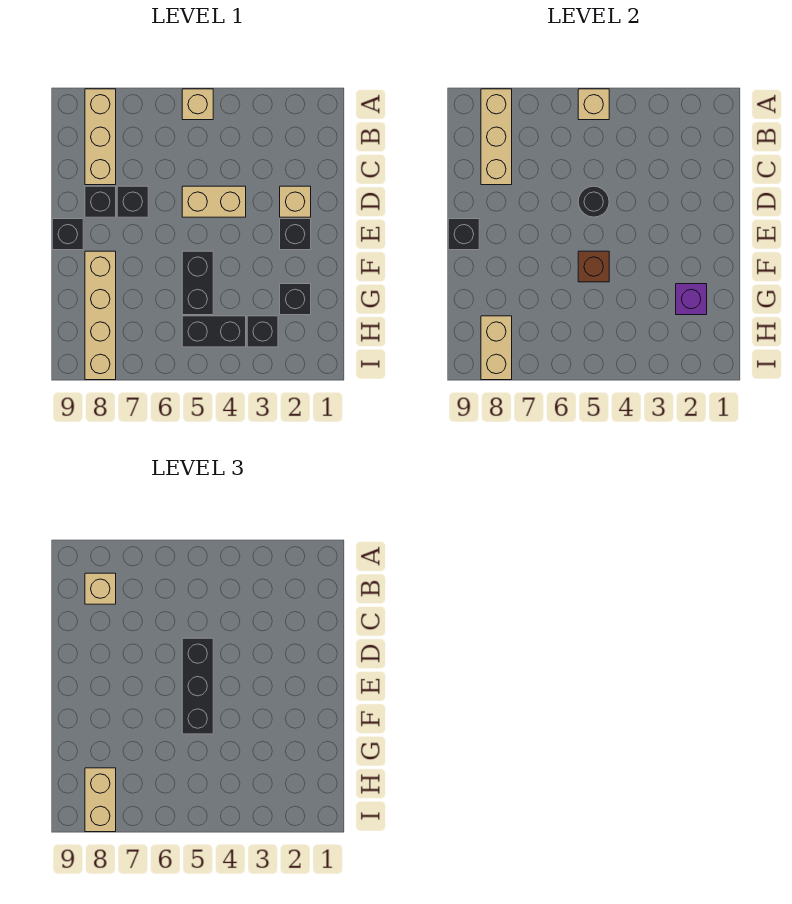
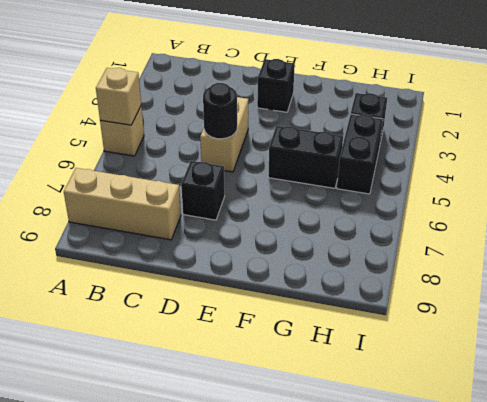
none -> tan brick D2 level 1
none -> black brick D8 level 1
none -> black brick E9 level 1

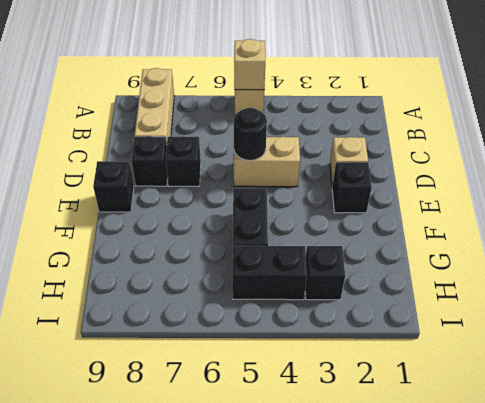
none -> tan brick F8:I8 level 1
none -> black brick G2 level 1
none -> tan brick A8:C8 level 2

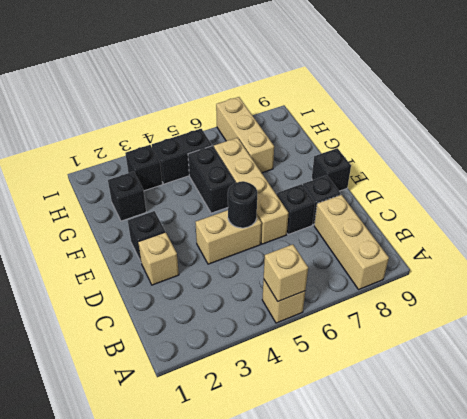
tan brick D6:G6 level 1 -> tan brick F8:I8 level 1
tan brick G7:I7 level 1 -> tan brick A8:C8 level 2
none -> black brick E9 level 2
none -> brown brick F5 level 2
none -> purple brick G2 level 2

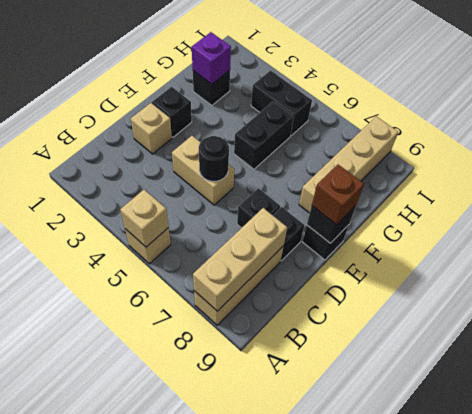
brown brick E9 level 3 -> brown brick F5 level 2
none -> black brick H3 level 1
none -> tan brick H8:I8 level 2
none -> tan brick B8 level 3

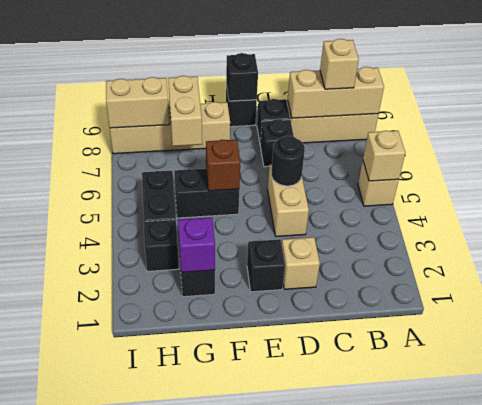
tan brick G7:G8 level 2 -> tan brick H8:I8 level 3
none -> black brick D5:F5 level 3

